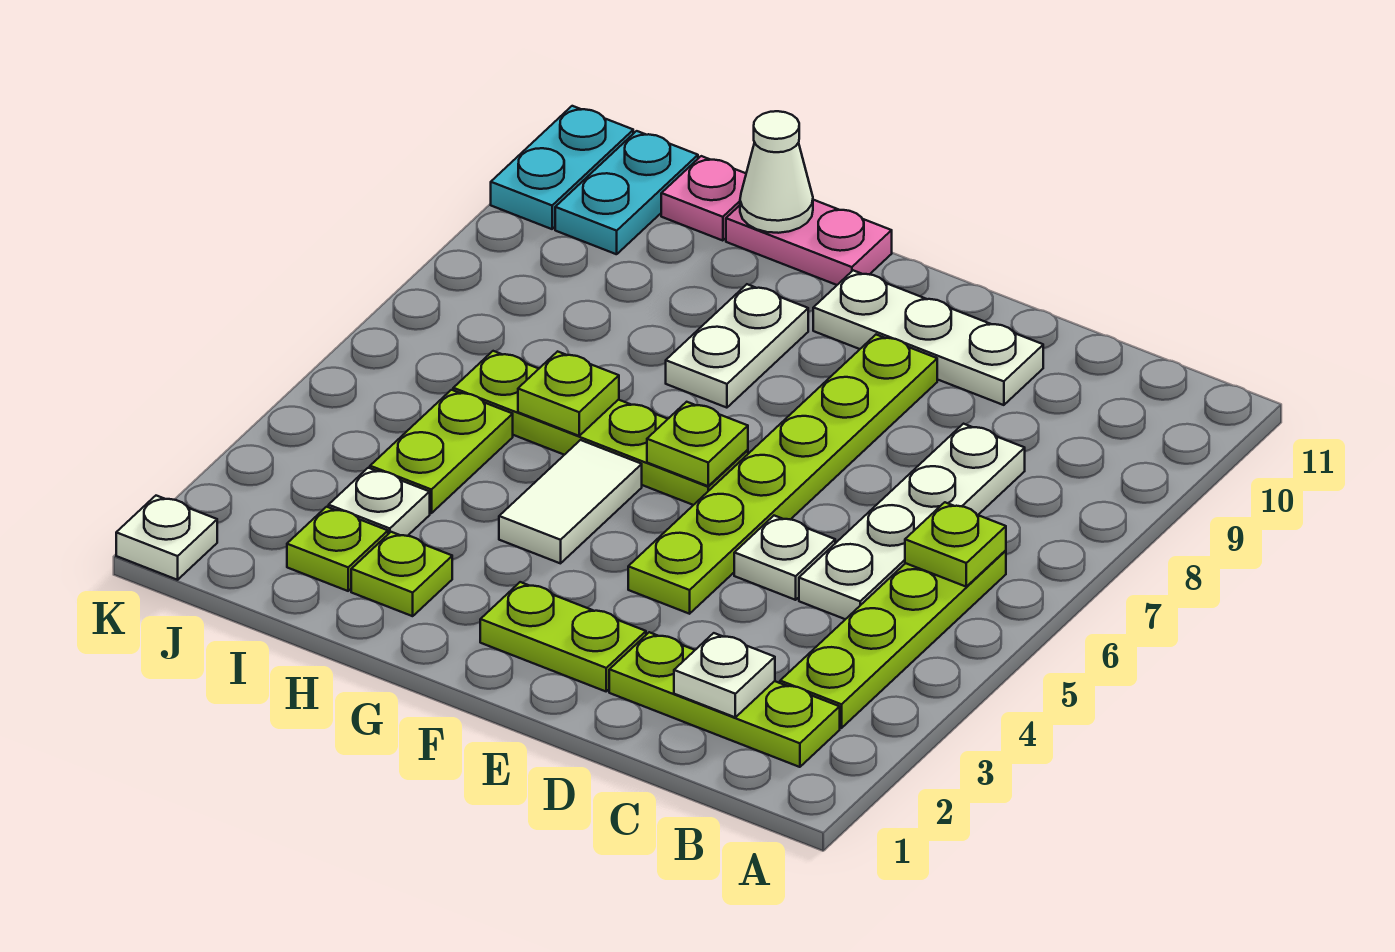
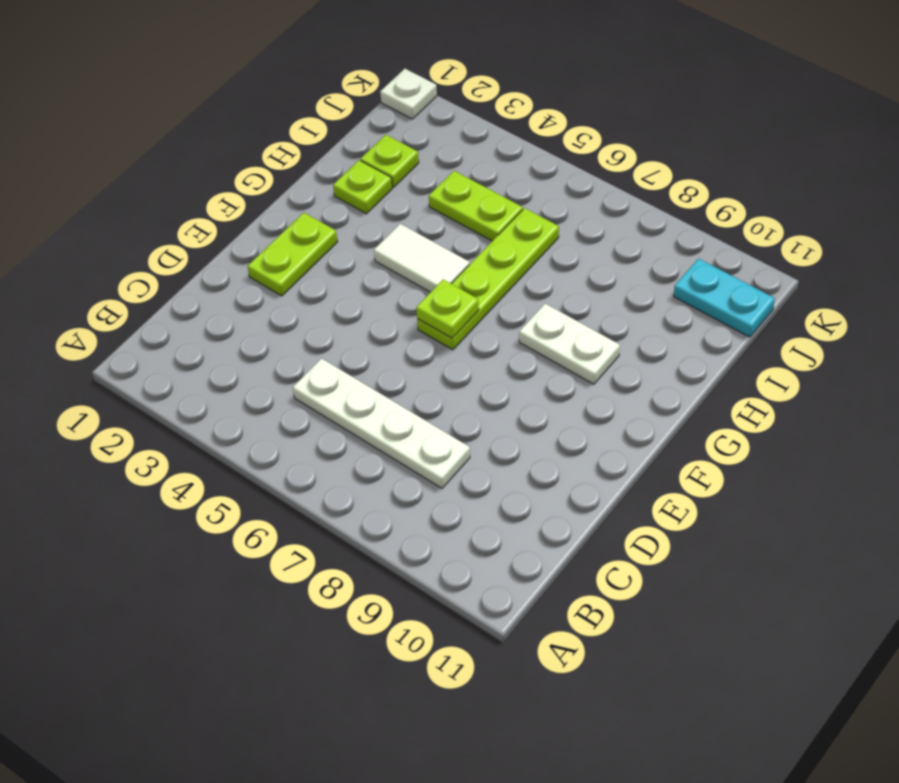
none -> lime plate B2:D2 level 1
none -> lime plate B3:B6 level 1
none -> white plate D5 level 1

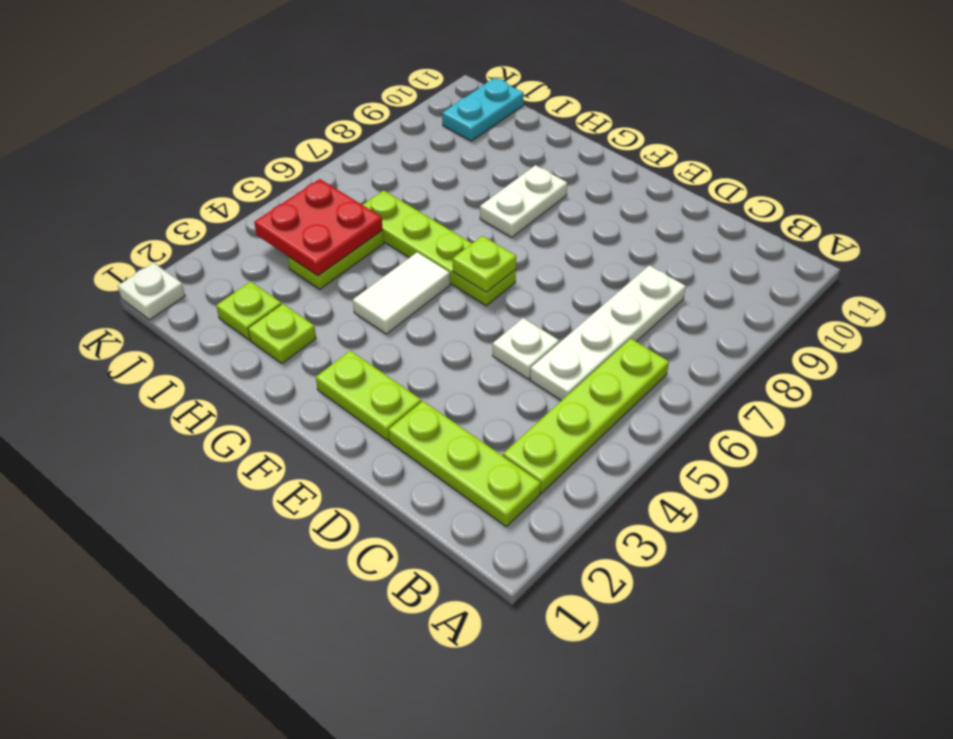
red plate I4:J5 level 2 -> none
none -> white plate D10:F10 level 1
none -> lime plate E4:E9 level 1
none -> pink plate G11:H11 level 1

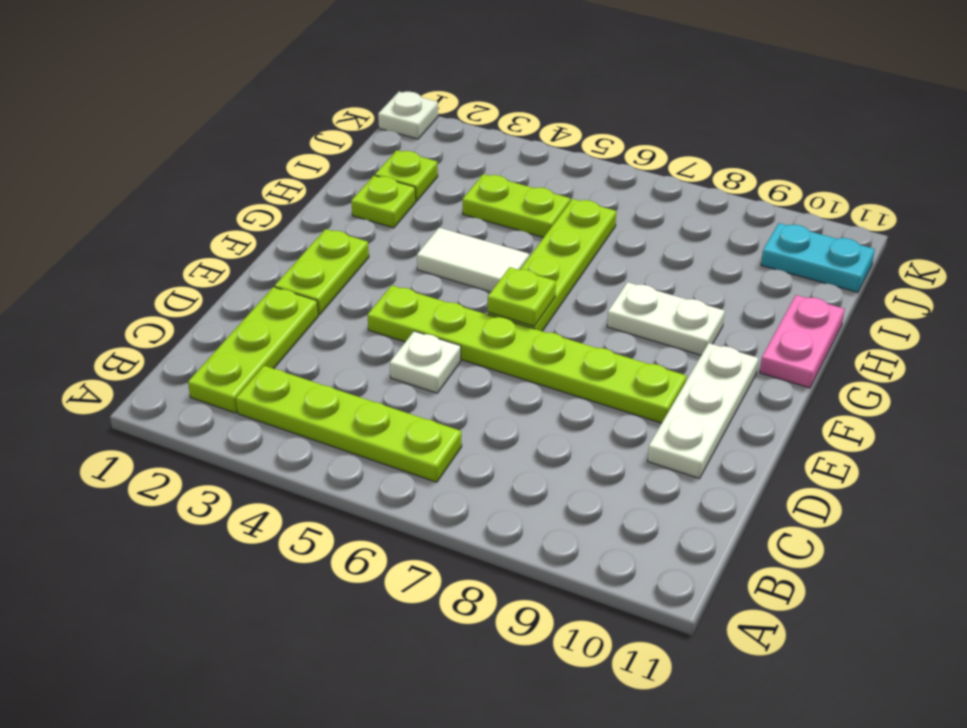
none -> white plate C5:C8 level 1
none -> white plate I3 level 1
none -> pink plate I11 level 1

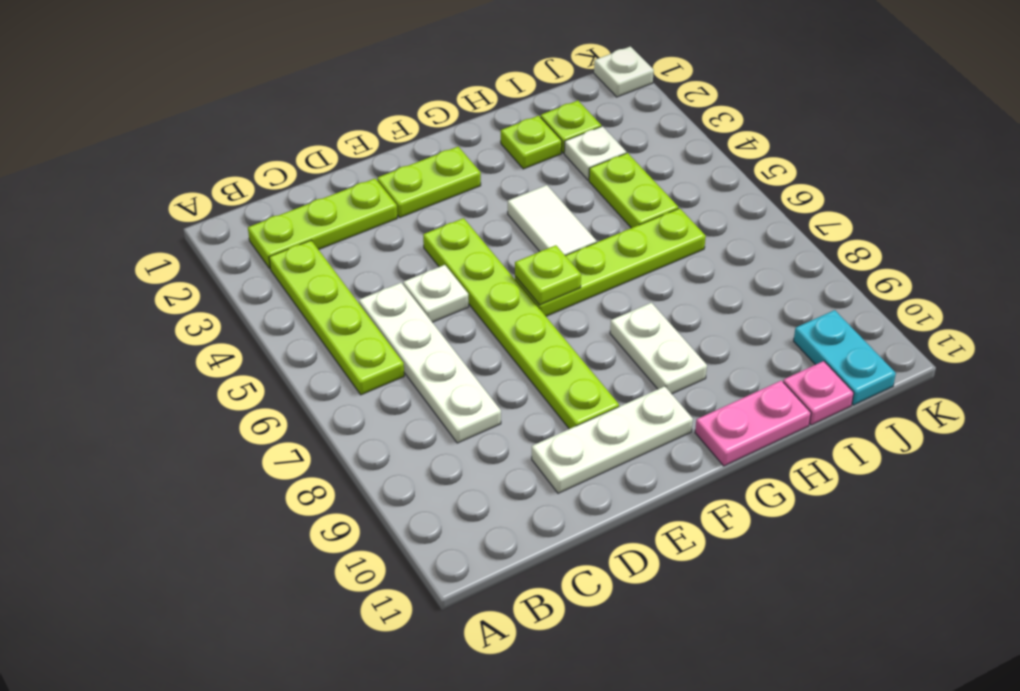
none -> cyan plate K10:K11 level 1
none -> lime plate B6 level 2
none -> white plate C2 level 2

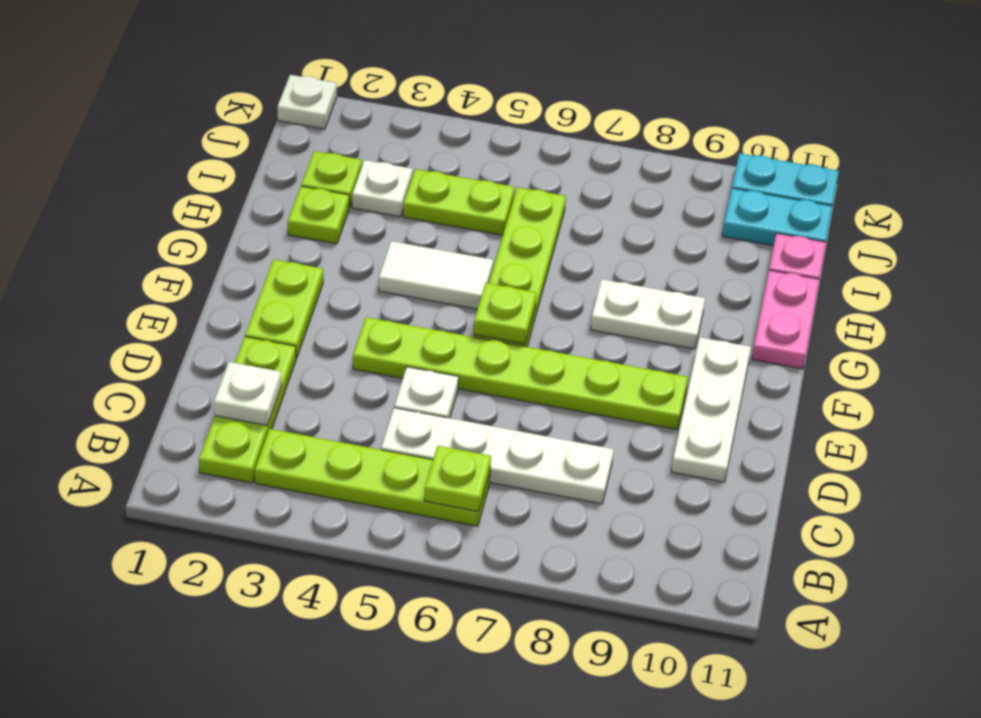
none -> lime plate H6 level 2
none -> white cone H11 level 2

